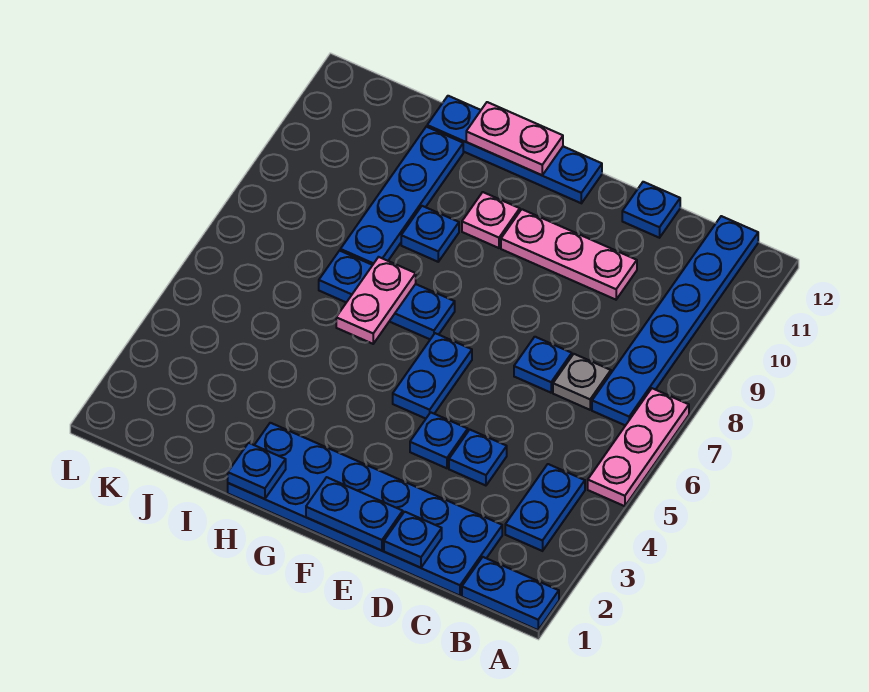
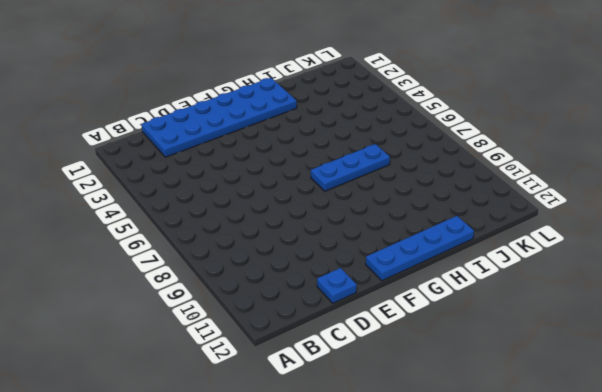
none -> blue plate A1:B1 level 1
none -> pink plate A5:A7 level 1
none -> blue plate B3:B4 level 1

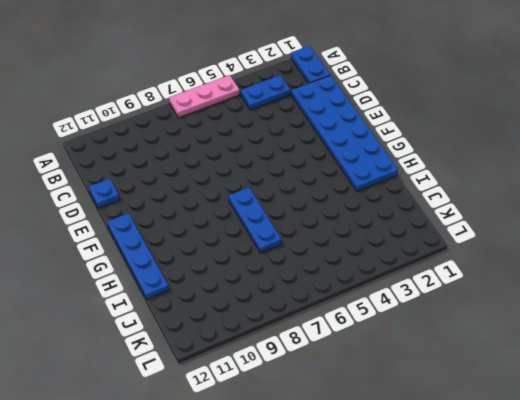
none -> blue plate B7:B12 level 1
none -> grey plate C7 level 1
none -> blue plate D4 level 1

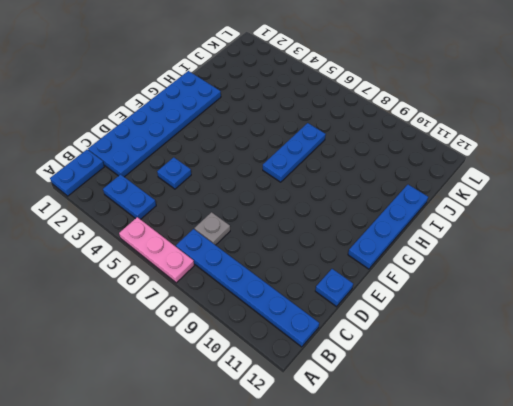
none -> blue plate D7 level 1
none -> pink plate D10:F10 level 1
none -> blue plate E4 level 1

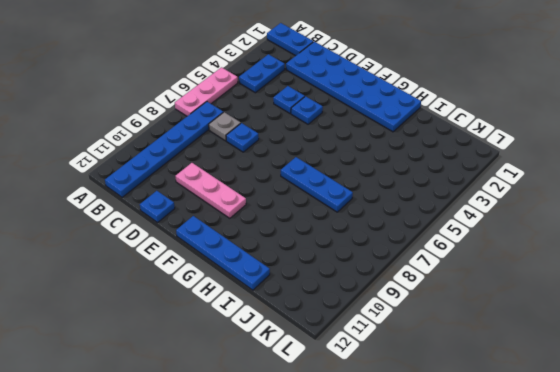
none -> blue plate F5:F6 level 1
none -> pink plate G10 level 1
none -> blue plate H9 level 1

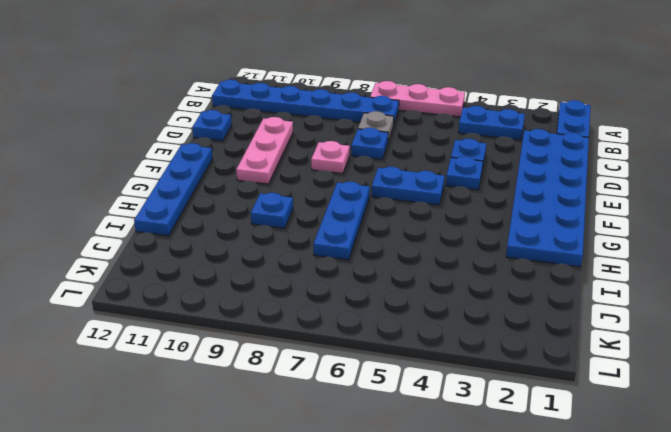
pink plate E8 level 1 -> pink plate G10 level 1
none -> blue plate I8:I11 level 1
none -> blue plate D1 level 2
none -> blue plate E1:F1 level 2

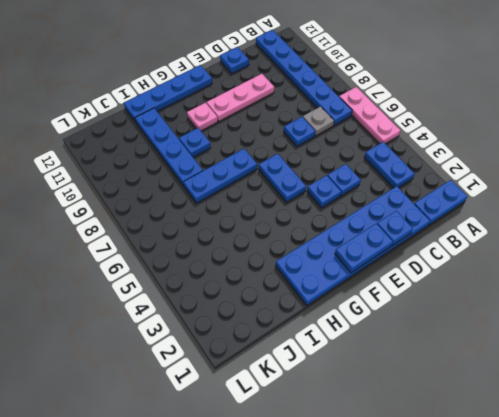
none -> pink plate G12:H12 level 2
none -> blue plate H1 level 2
none -> pink plate H6:H7 level 2

